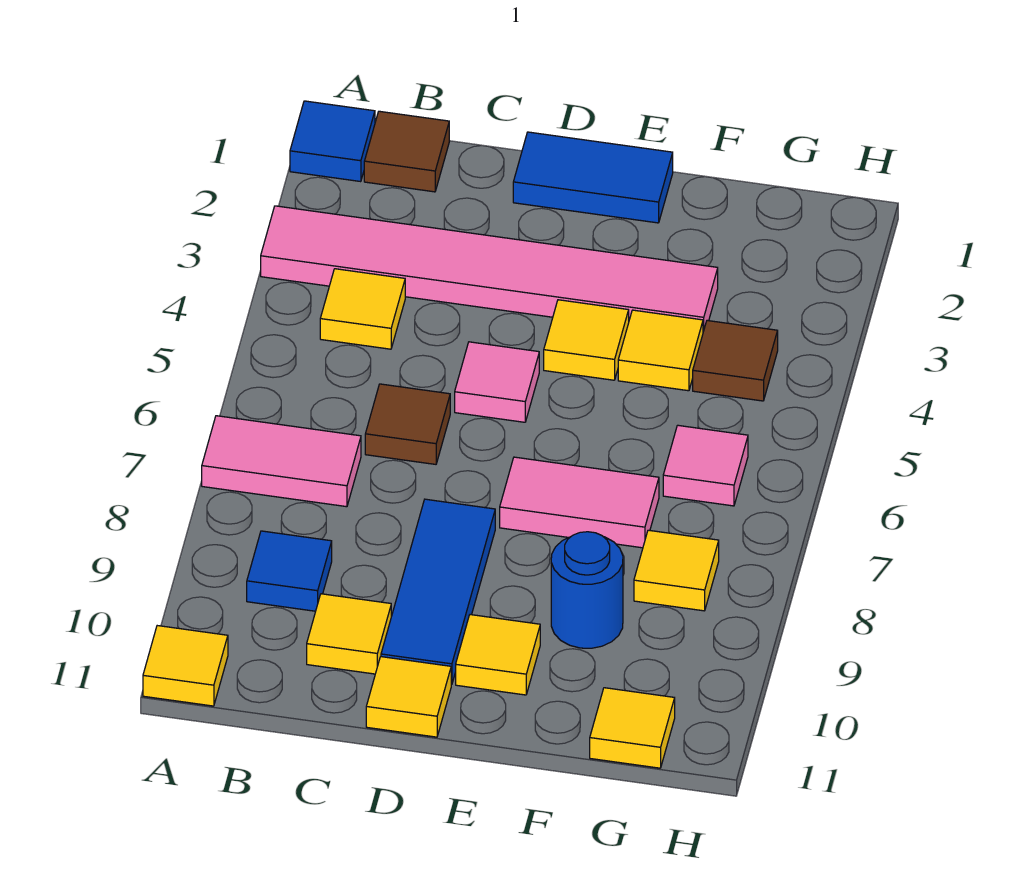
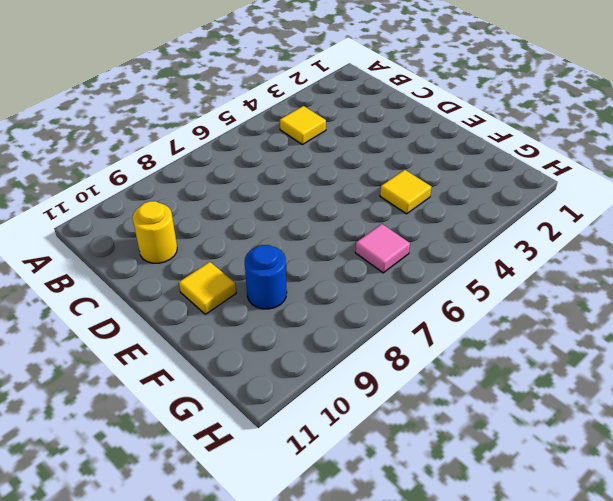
yellow round brick C10 level 1 -> yellow tile C10 level 1
none -> blue tile A1 level 1
none -> pink tile A3:F3 level 1
none -> pink tile A7:B7 level 1

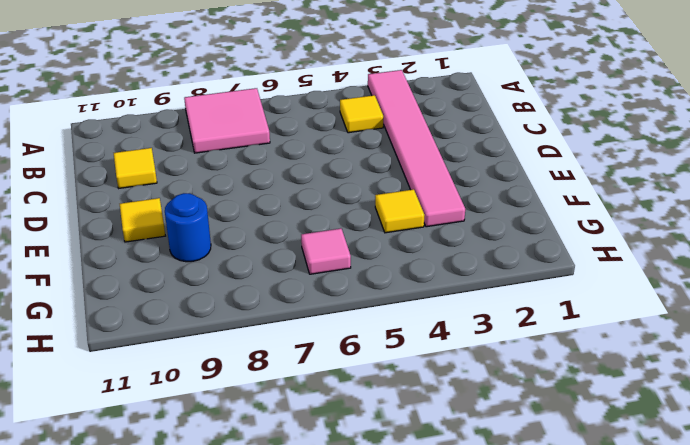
pink tile A7:B8 level 1 -> pink tile A7:B7 level 1
none -> blue tile A1 level 1
none -> yellow tile A11 level 1
none -> brown tile B1 level 1

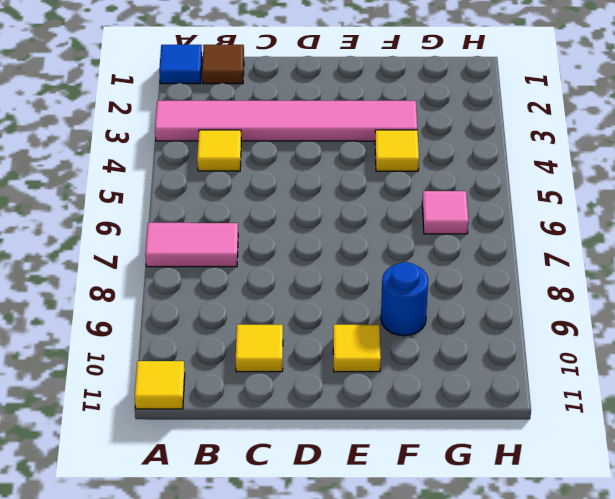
none -> blue tile B9 level 1
none -> brown tile C6 level 1
none -> blue tile D1:E1 level 1

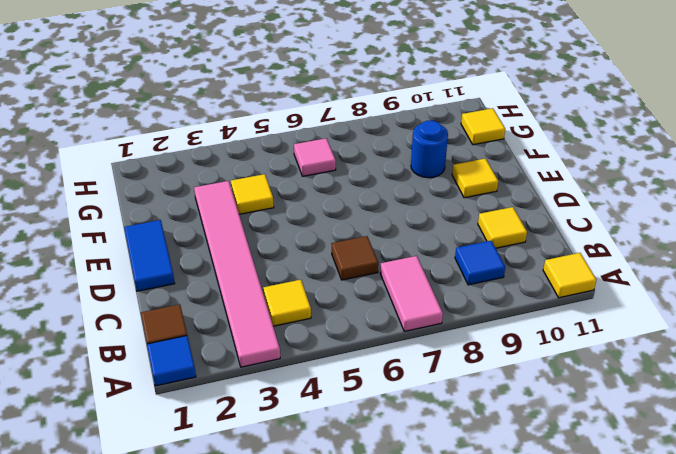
none -> pink tile D5 level 1
none -> blue tile D8:D10 level 1
none -> yellow tile D11 level 1

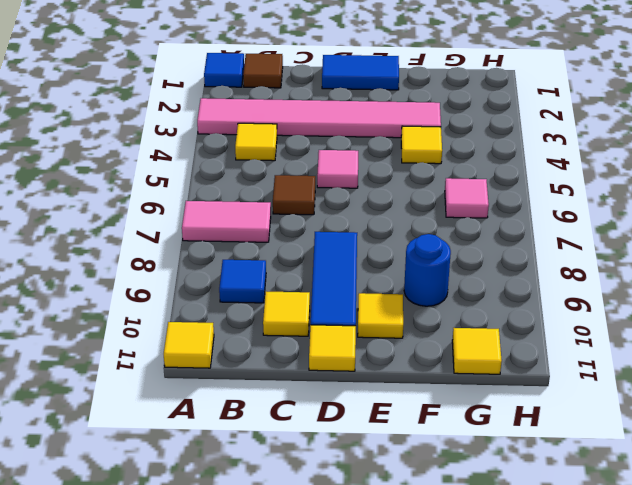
none -> yellow tile E4 level 1
none -> pink tile E7:F7 level 1
none -> brown tile G4 level 1

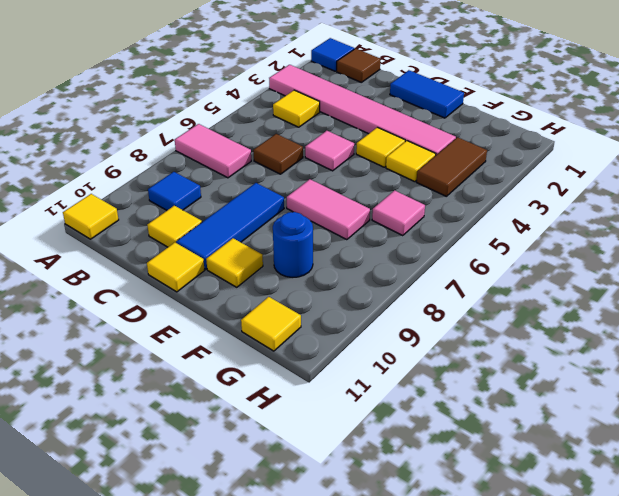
brown tile G3:G4 level 1 -> brown tile G4 level 1
none -> yellow tile G8 level 1

